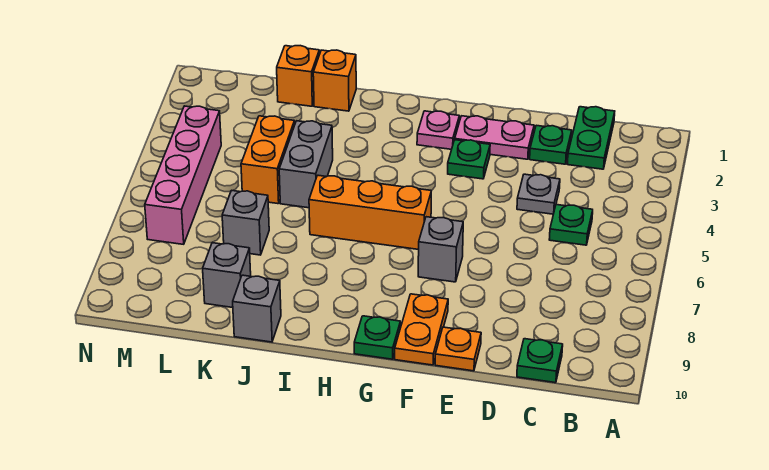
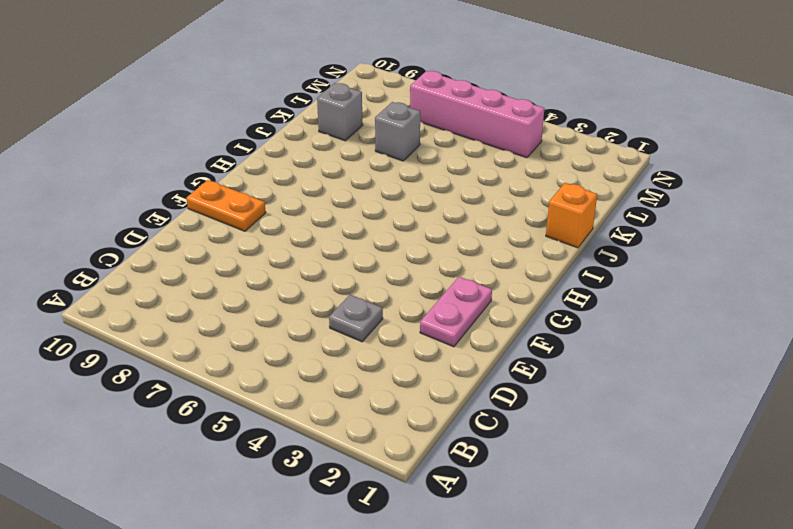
none -> green plate C1:C2 level 1
none -> green plate C5 level 1
none -> green plate C10 level 1

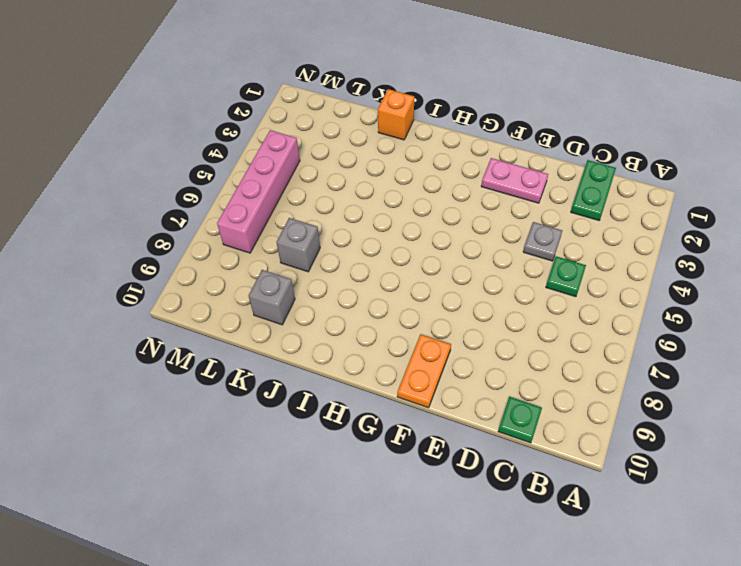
none -> green plate D2 level 1
none -> orange plate E10 level 1
none -> green plate F3 level 1

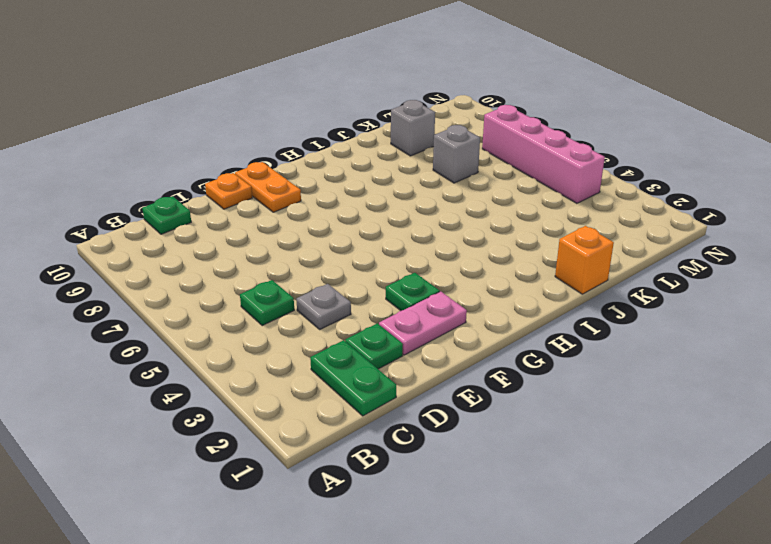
none -> grey brick F7 level 1
none -> pink plate G2 level 1
none -> orange brick G6:I6 level 1

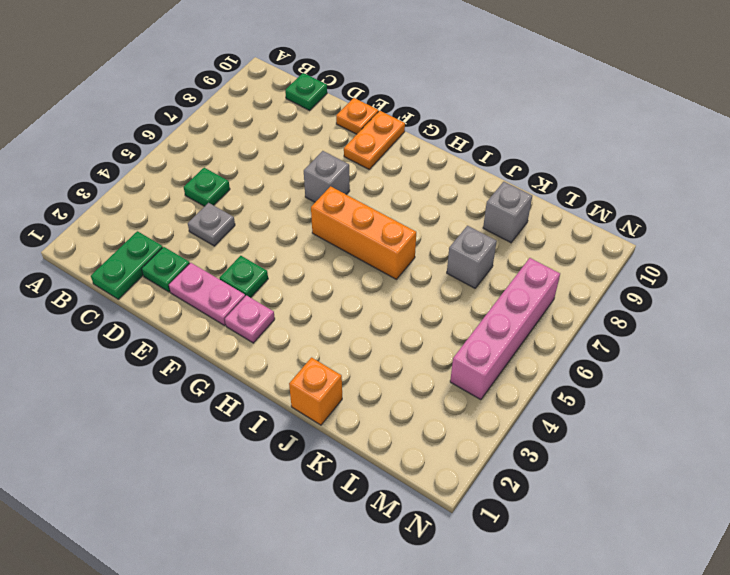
none -> green plate G10 level 1
none -> grey brick J4:J5 level 1
none -> grey brick J10 level 1

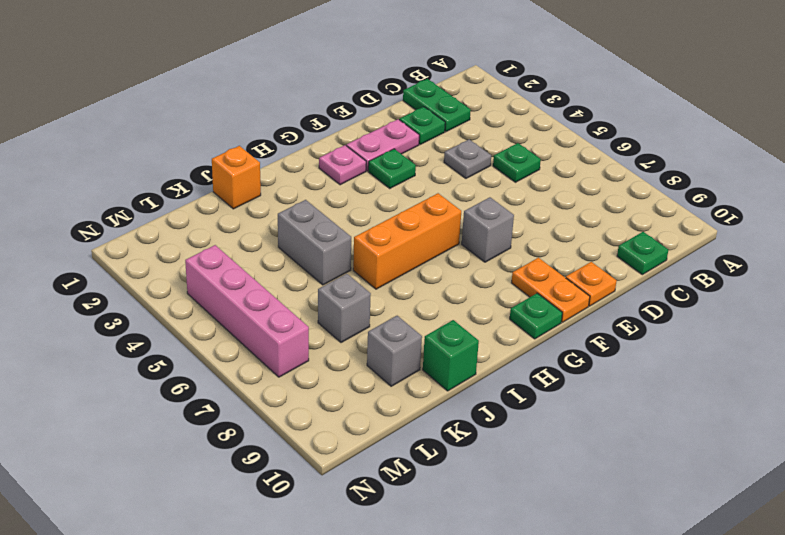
green brick J10 level 1 -> grey brick J10 level 1
none -> orange brick K1 level 1
none -> orange brick K4:K5 level 1

